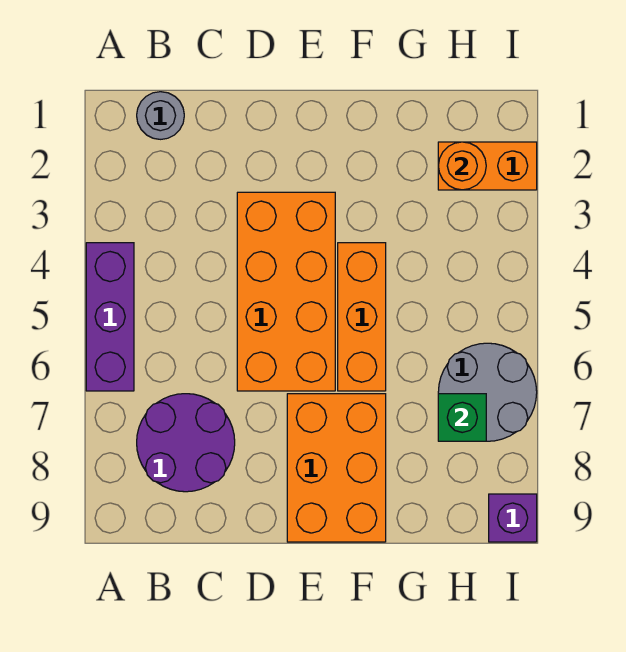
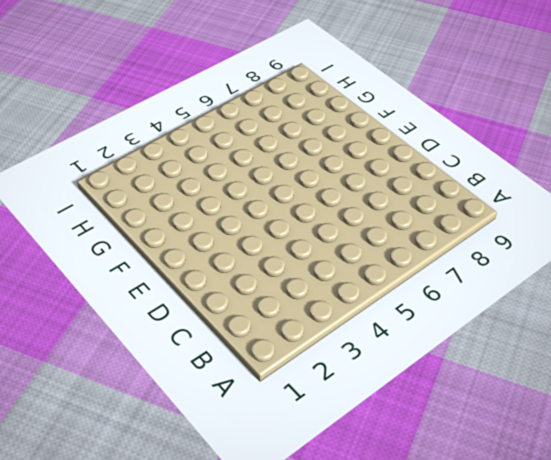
none -> purple brick A4:A6 level 1
none -> grey round brick B1 level 1

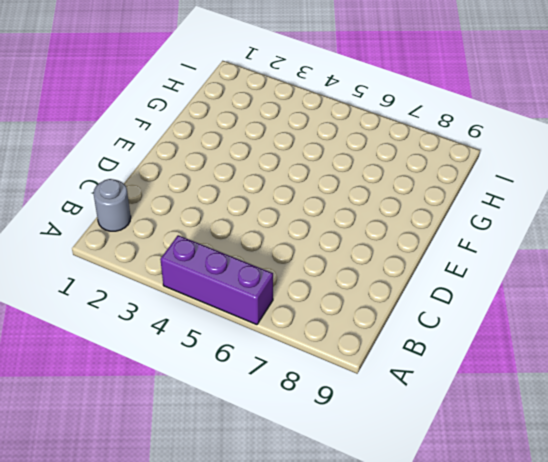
none -> purple round brick B7:C8 level 1
none -> orange brick D3:E6 level 1

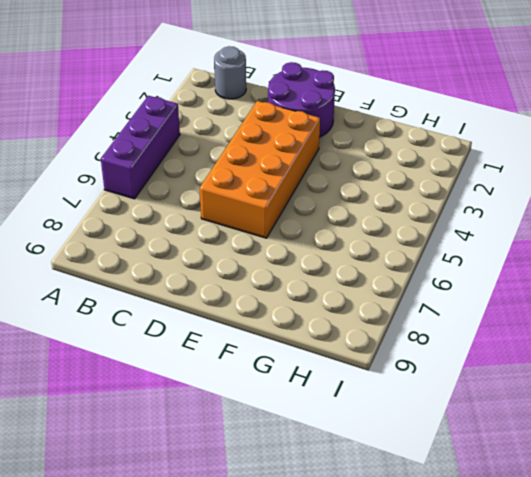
purple round brick D1:E2 level 1 -> purple round brick B7:C8 level 1
none -> orange brick E7:F9 level 1
none -> orange brick F4:F6 level 1

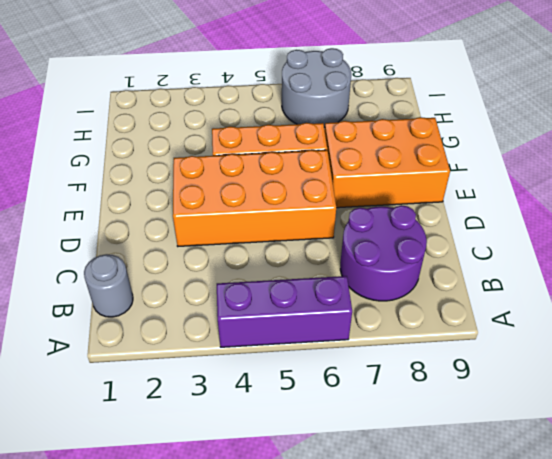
none -> orange brick H2:I2 level 1
none -> purple brick I9 level 1

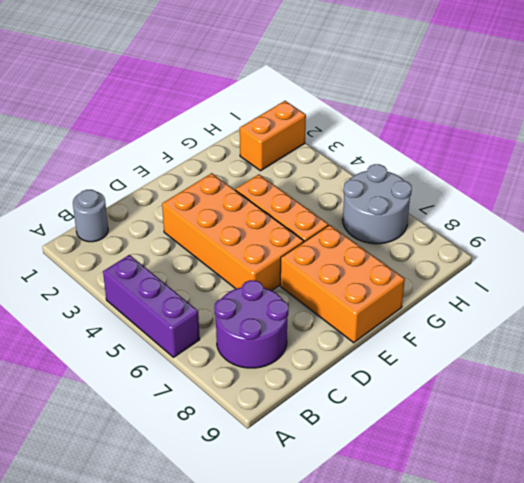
none -> purple brick I9 level 1
none -> orange round brick H2 level 2

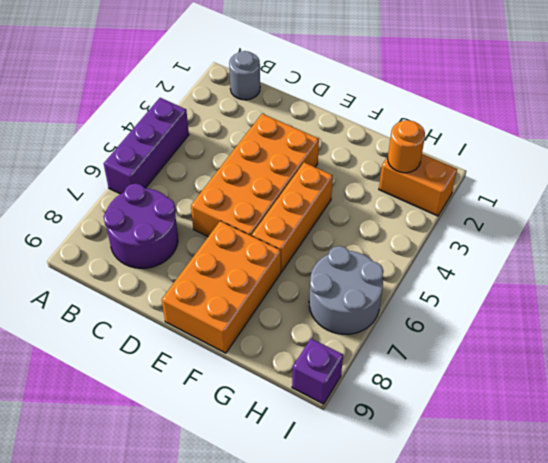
none -> green brick H7 level 2

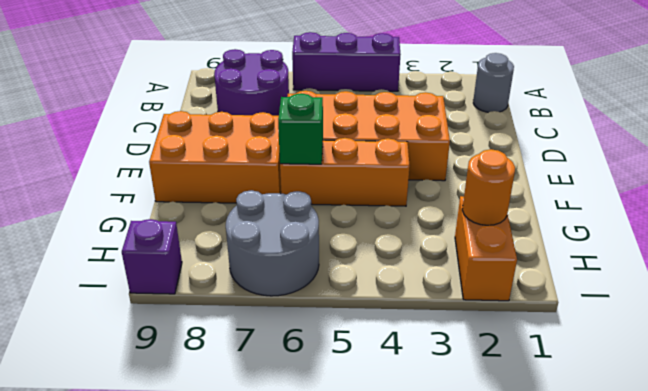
green brick F6 level 2 -> green brick H7 level 2

